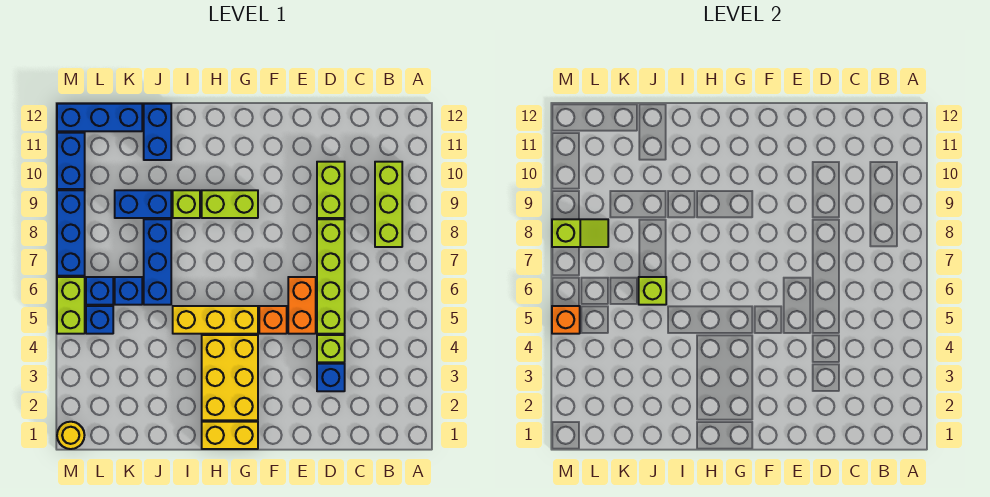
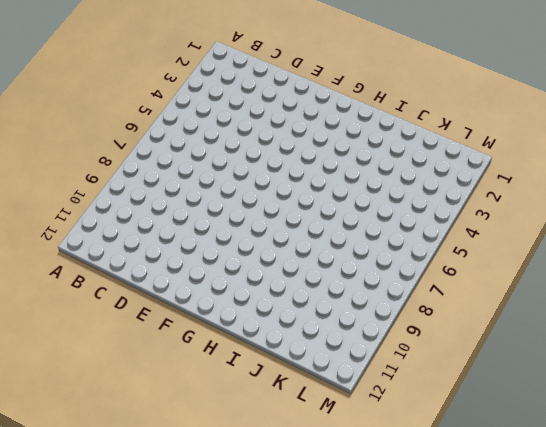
none -> lime brick B8:B10 level 1
none -> blue brick D3 level 1
none -> lime brick D4 level 1

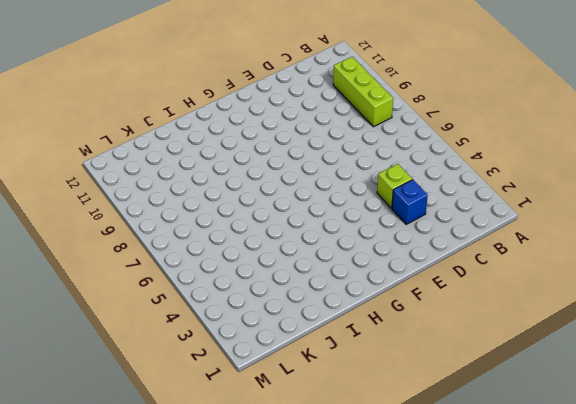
none -> lime brick D5:D8 level 1
none -> lime brick D9:D10 level 1
none -> orange brick E5:E6 level 1

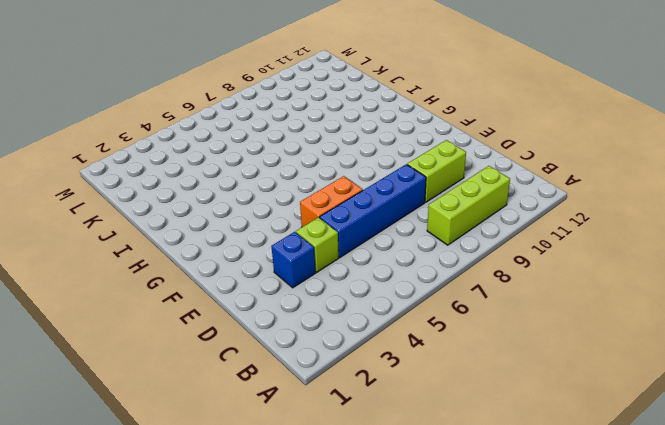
blue brick D5:D8 level 1 -> lime brick D5:D8 level 1
none -> orange brick F5 level 1
none -> yellow brick G1:H1 level 1
none -> yellow brick G2:H4 level 1

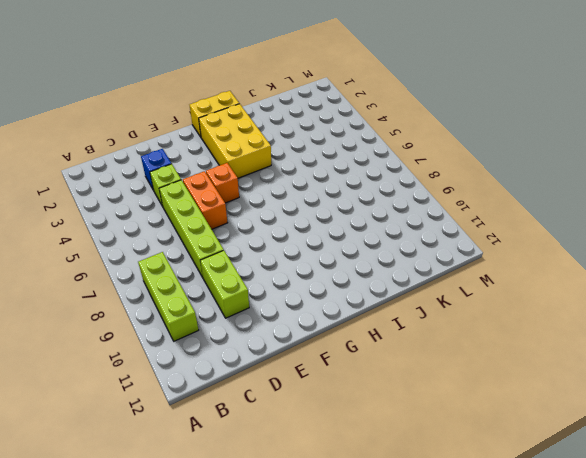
none -> yellow brick G5:I5 level 1
none -> lime brick G9:H9 level 1
none -> lime brick I9 level 1

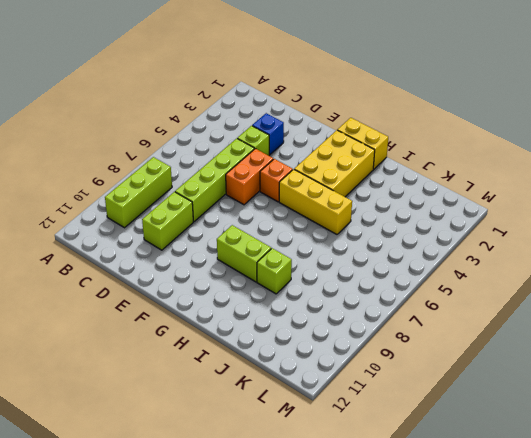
none -> blue brick J6:J8 level 1
none -> blue brick J9:K9 level 1
none -> blue brick J11:J12 level 1

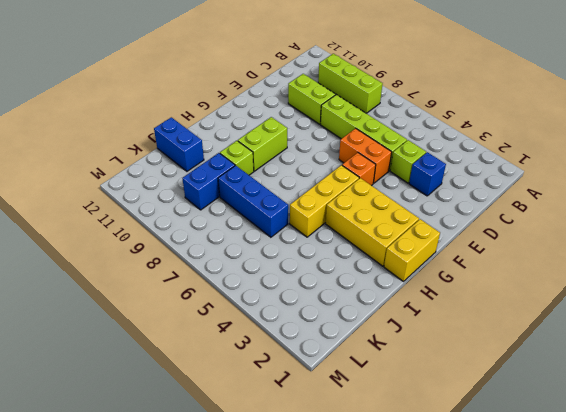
none -> blue brick K6 level 1
none -> blue brick K12:M12 level 1
none -> blue brick L5 level 1

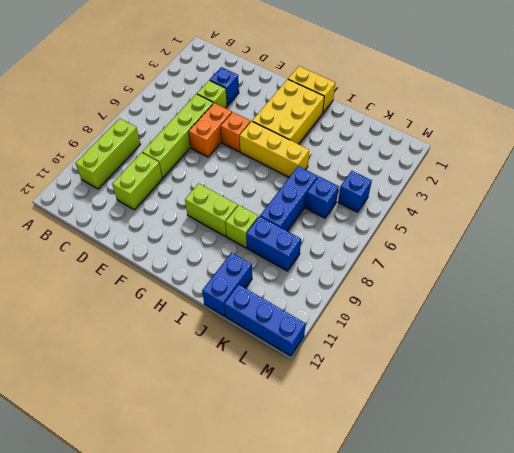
none -> blue brick L6 level 1
none -> yellow round brick M1 level 1
none -> lime brick M5:M6 level 1

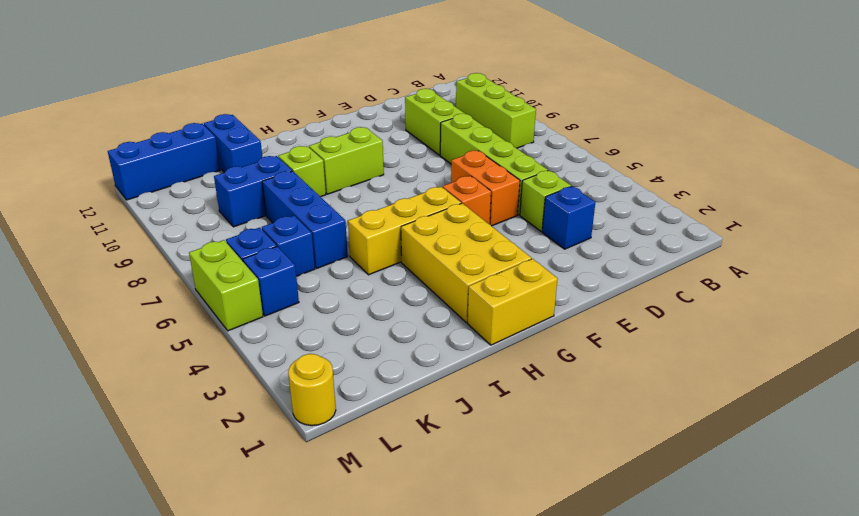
none -> blue brick M7:M9 level 1
none -> blue brick M10:M11 level 1
none -> lime brick J6 level 2

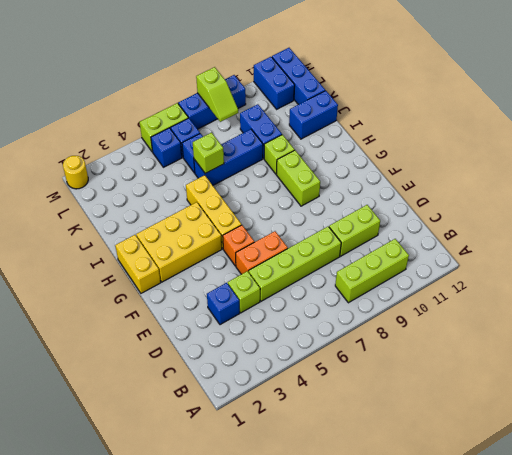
blue brick L11:M11 level 1 -> blue brick M10:M11 level 1
none -> orange brick M5 level 2

